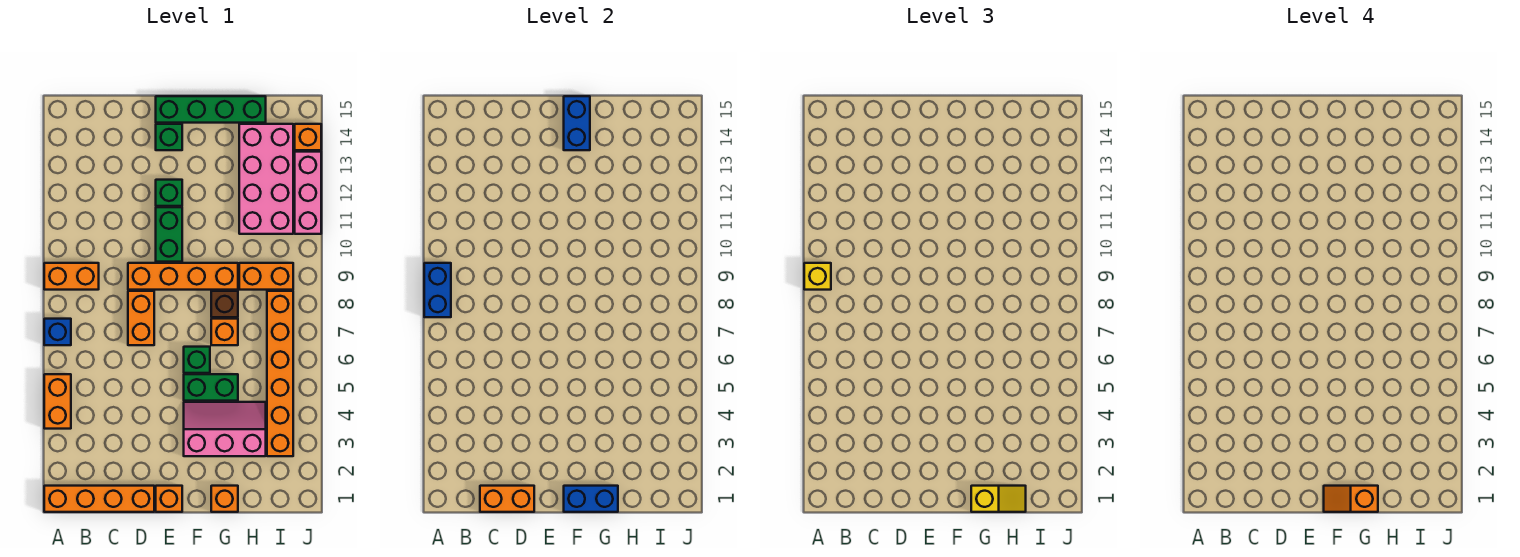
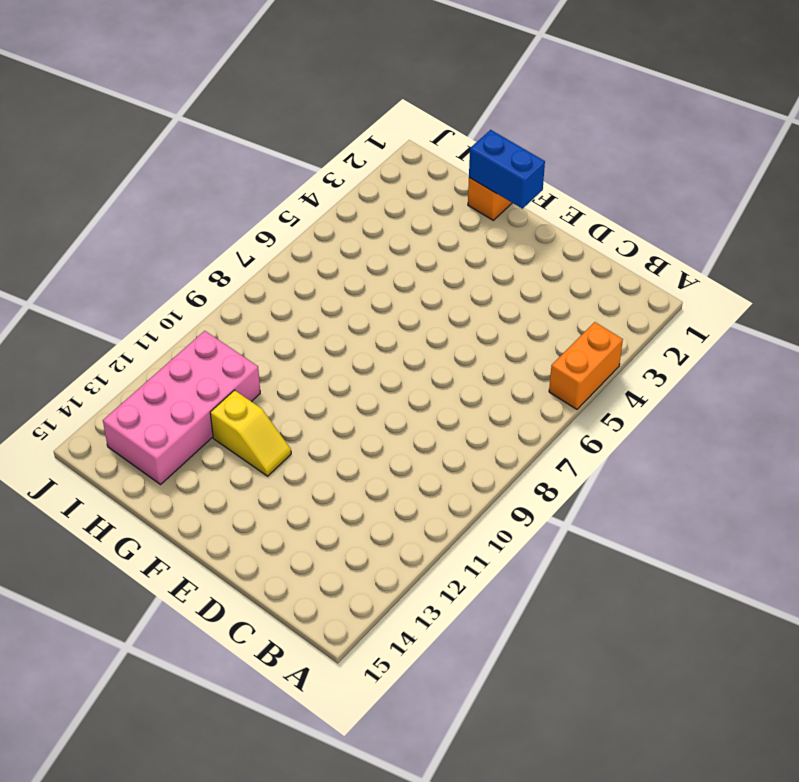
yellow slope F12:G12 level 1 top G -> yellow slope G1:H1 level 3 top G
none -> orange brick A1:D1 level 1
none -> blue brick A7 level 1
none -> orange brick A9:B9 level 1

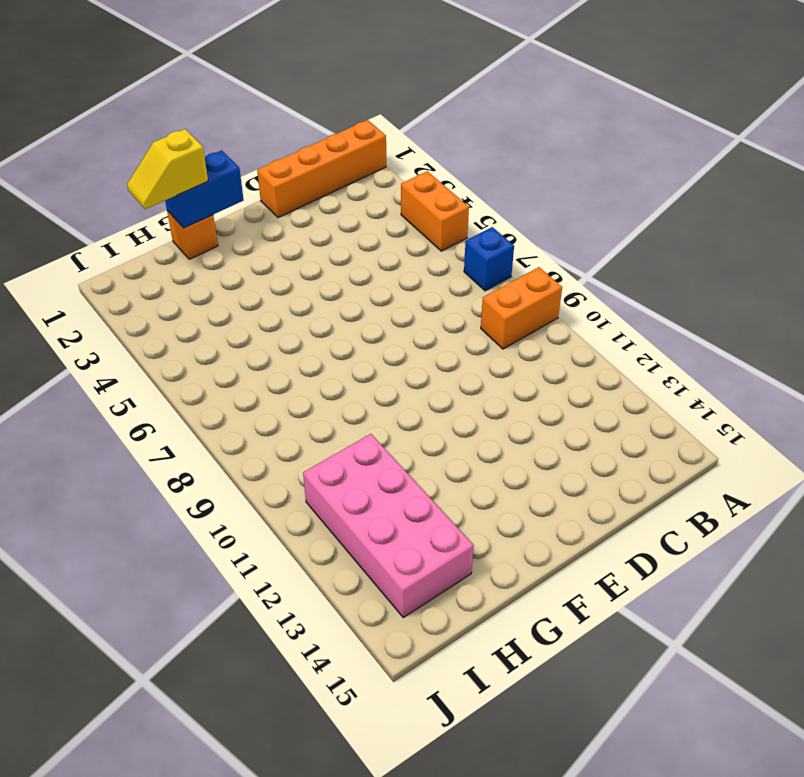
none -> orange brick D7:D8 level 1
none -> orange brick D9:G9 level 1
none -> orange brick E1 level 1

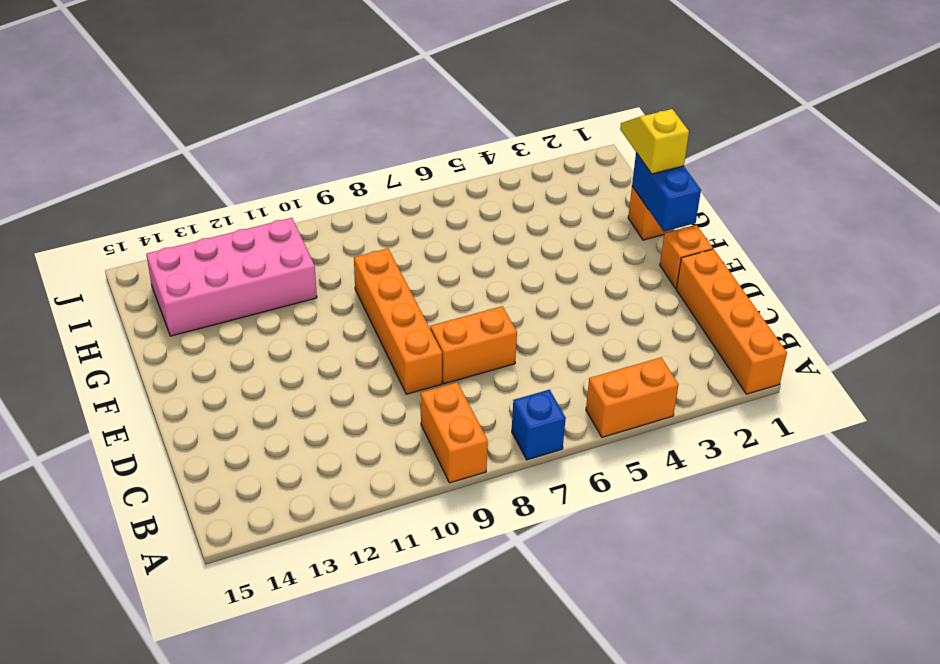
none -> green brick E10:E11 level 1
none -> green brick E12 level 1
none -> green brick E14 level 1

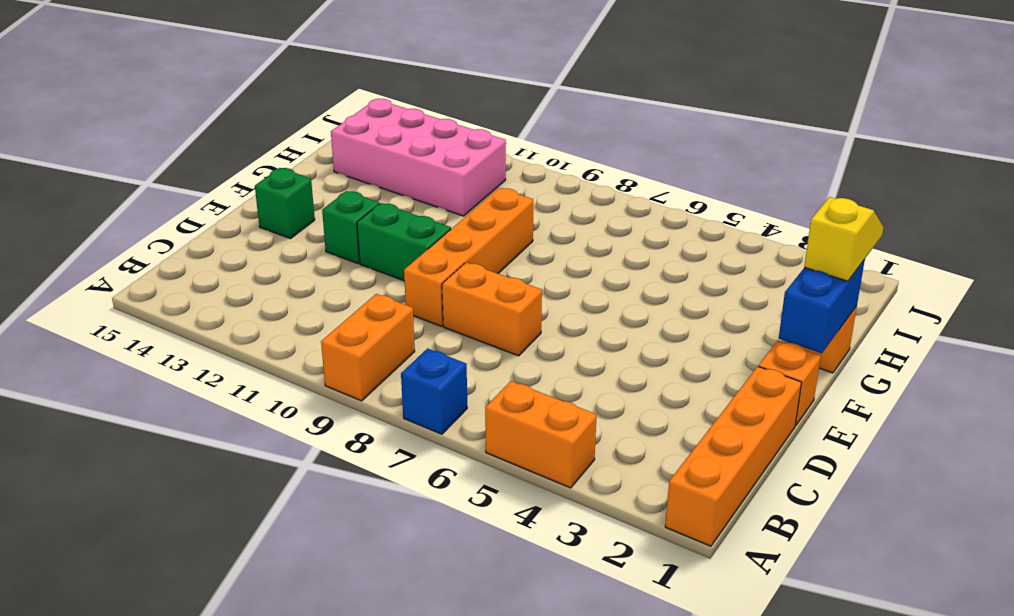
none -> green brick E15:H15 level 1
none -> pink slope F3:H4 level 1 top 3
none -> green brick F5:G5 level 1

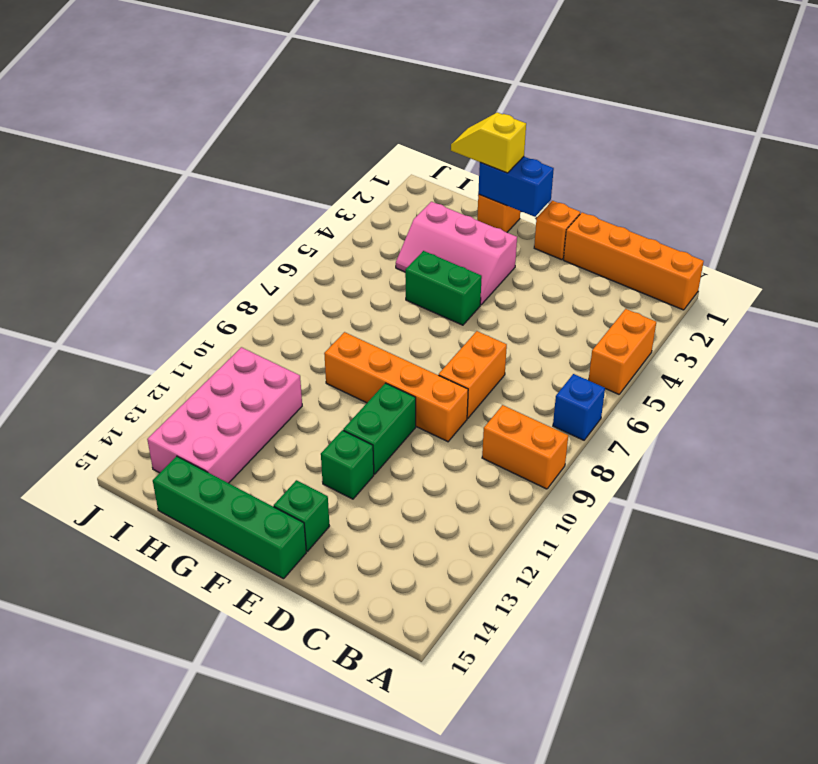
none -> green brick F6 level 1
none -> orange brick G7 level 1
none -> brown brick G8 level 1

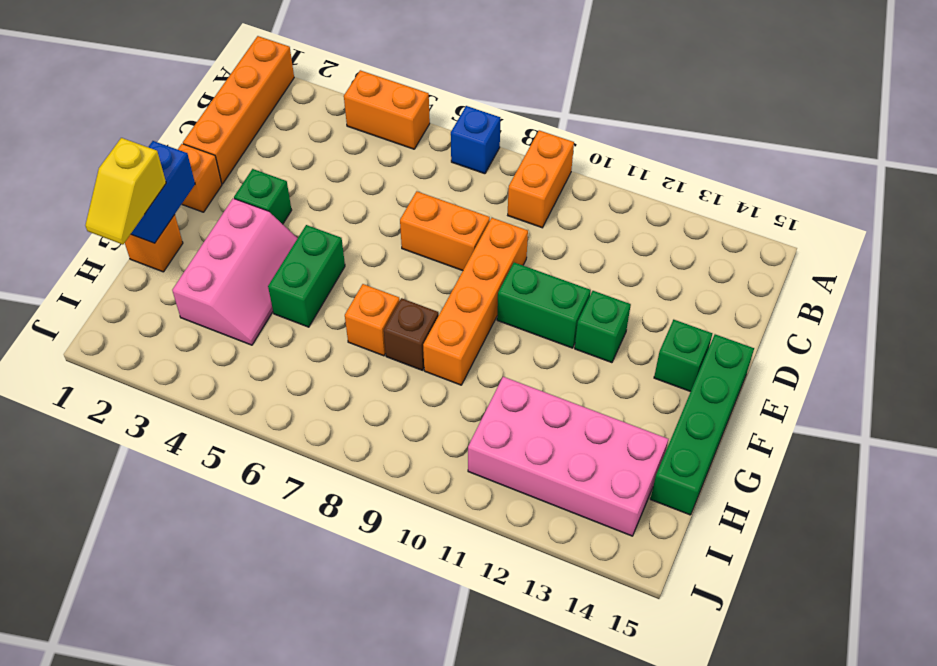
green brick E3 level 1 -> green brick F6 level 1
none -> orange brick H9:I9 level 1
none -> orange brick I3:I8 level 1
none -> pink brick J11:J13 level 1

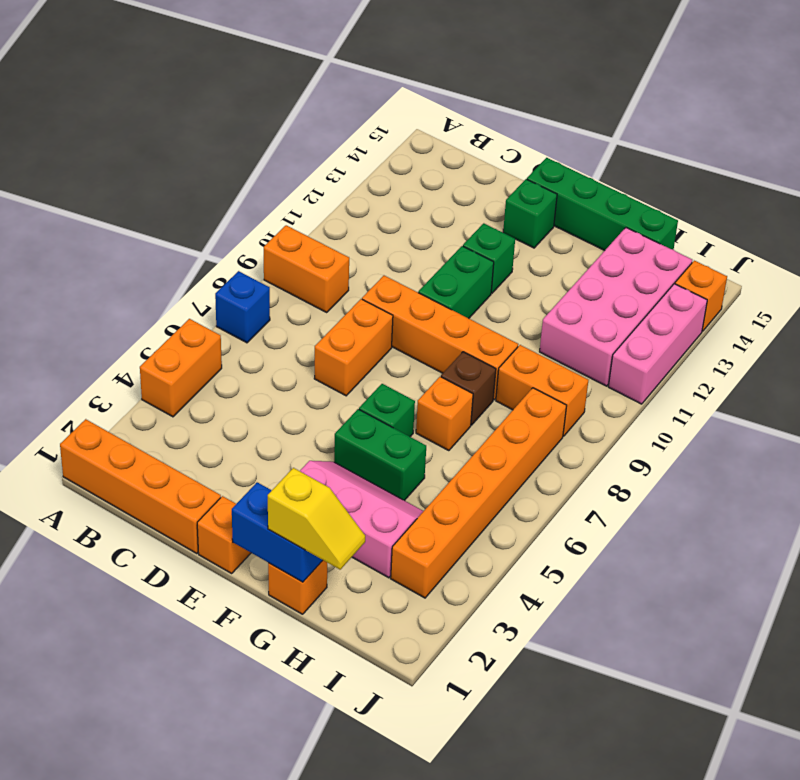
none -> blue brick A8:A9 level 2
none -> orange brick C1:D1 level 2
none -> blue brick F14:F15 level 2

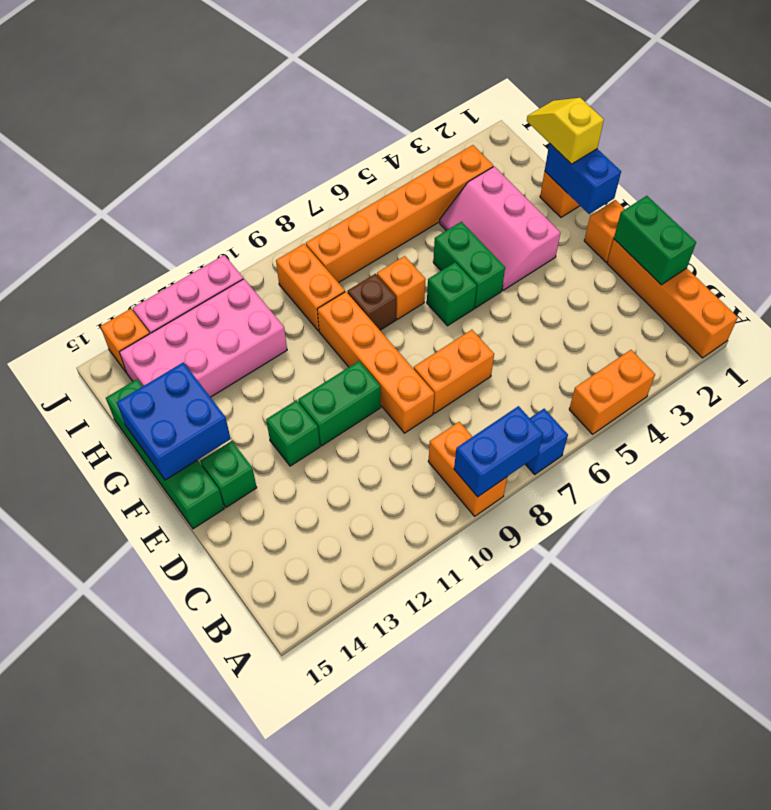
green brick C1:D1 level 2 -> orange brick C1:D1 level 2
blue brick F14:G15 level 2 -> blue brick F14:F15 level 2
none -> yellow brick A9 level 3
none -> orange slope F1:G1 level 4 top G

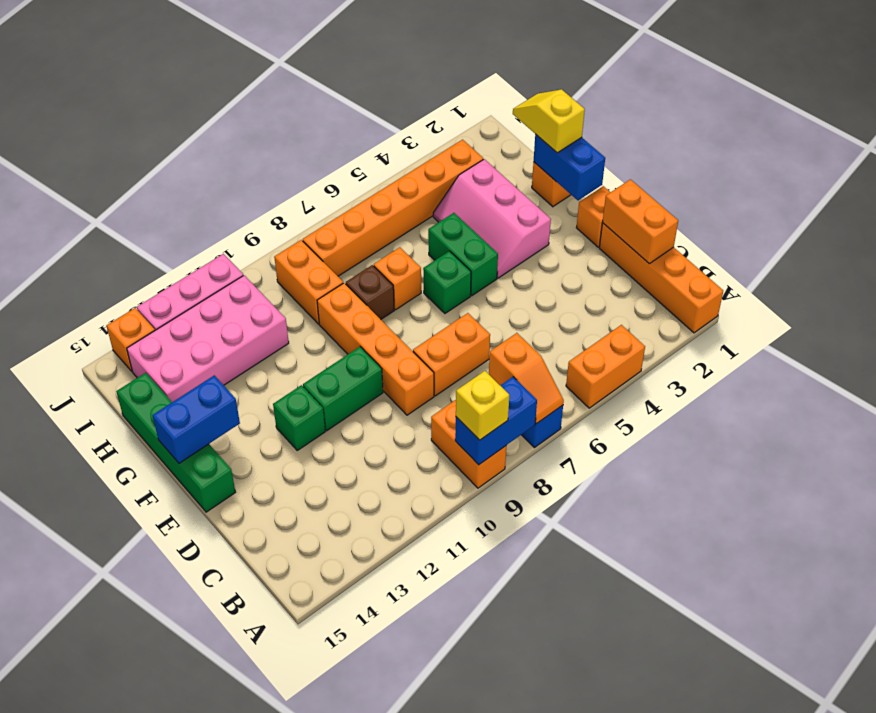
orange slope A7:B7 level 2 top B -> orange slope F1:G1 level 4 top G
none -> green brick E14 level 1

